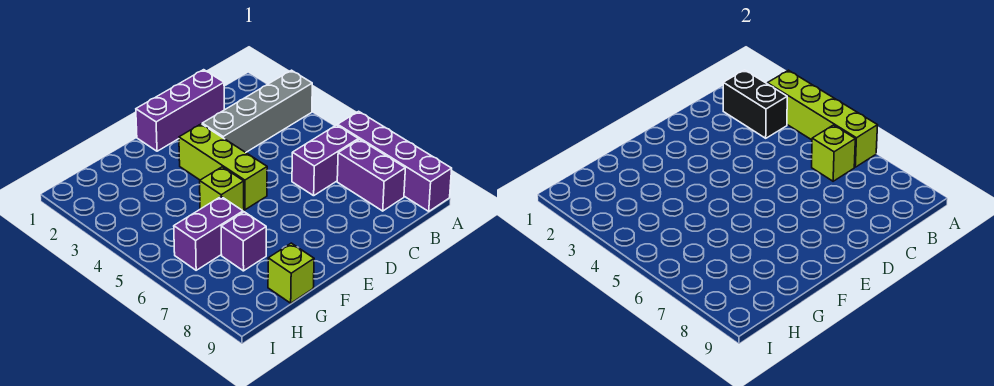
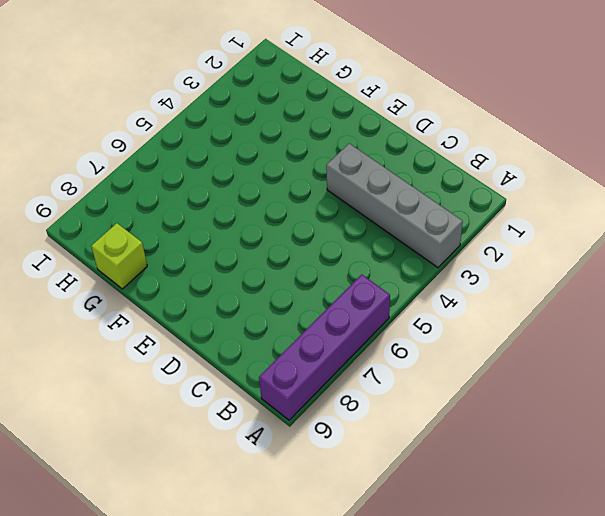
none -> purple brick B6:C6 level 1
none -> purple brick B7:B8 level 1
none -> purple brick C1:E1 level 1

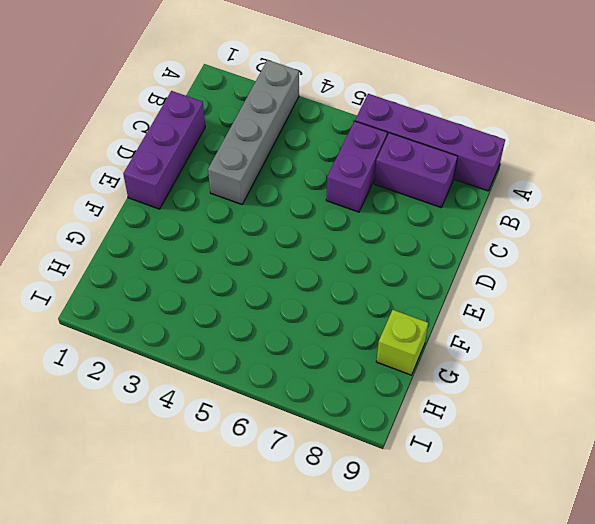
none -> lime brick E3:E5 level 1
none -> lime brick F5 level 1
none -> purple brick G6:H6 level 1

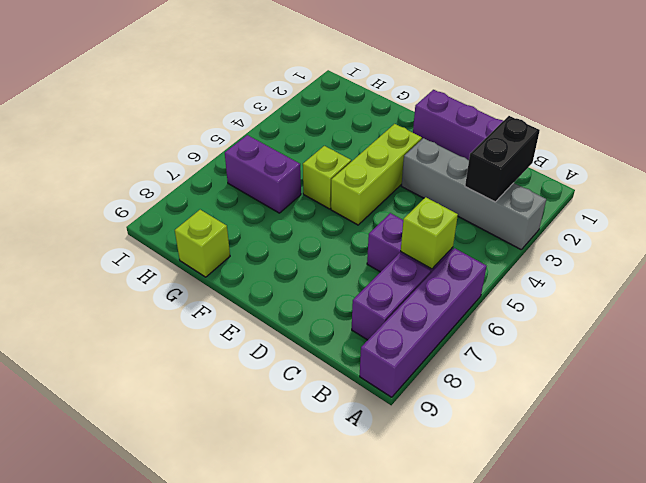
none -> purple brick G7 level 1
none -> lime brick A3:A6 level 2

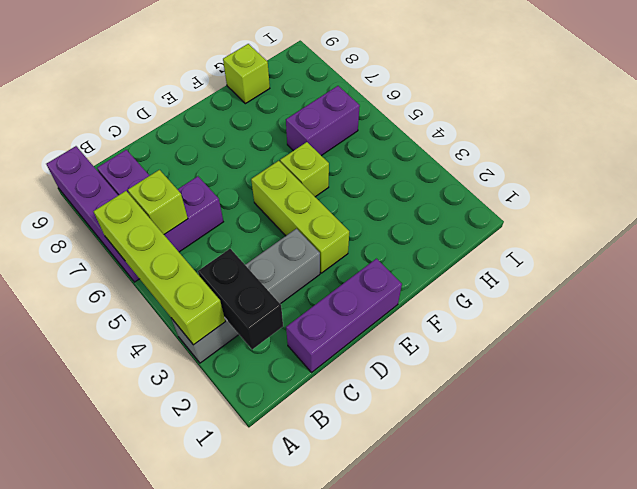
none -> purple brick G7 level 1

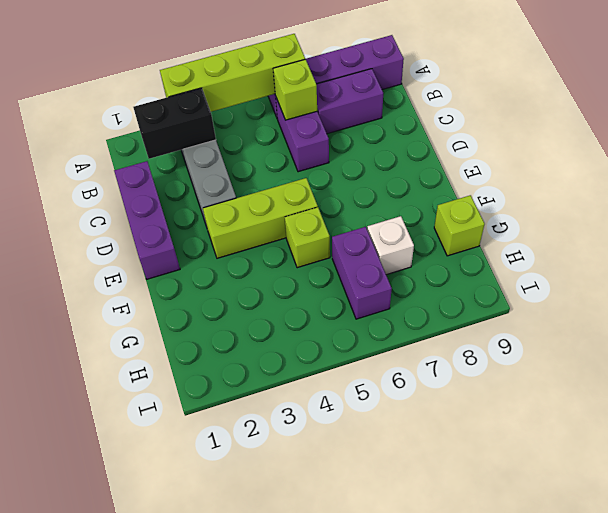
white brick G7 level 1 -> purple brick G7 level 1

